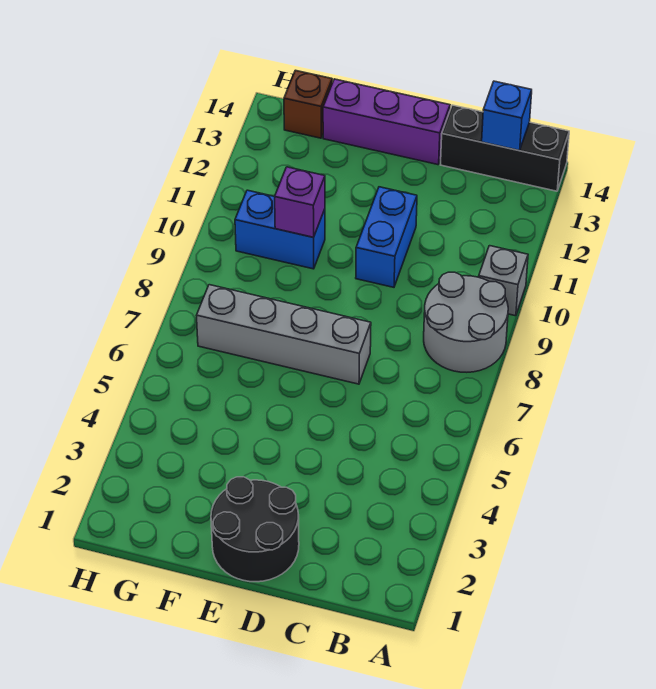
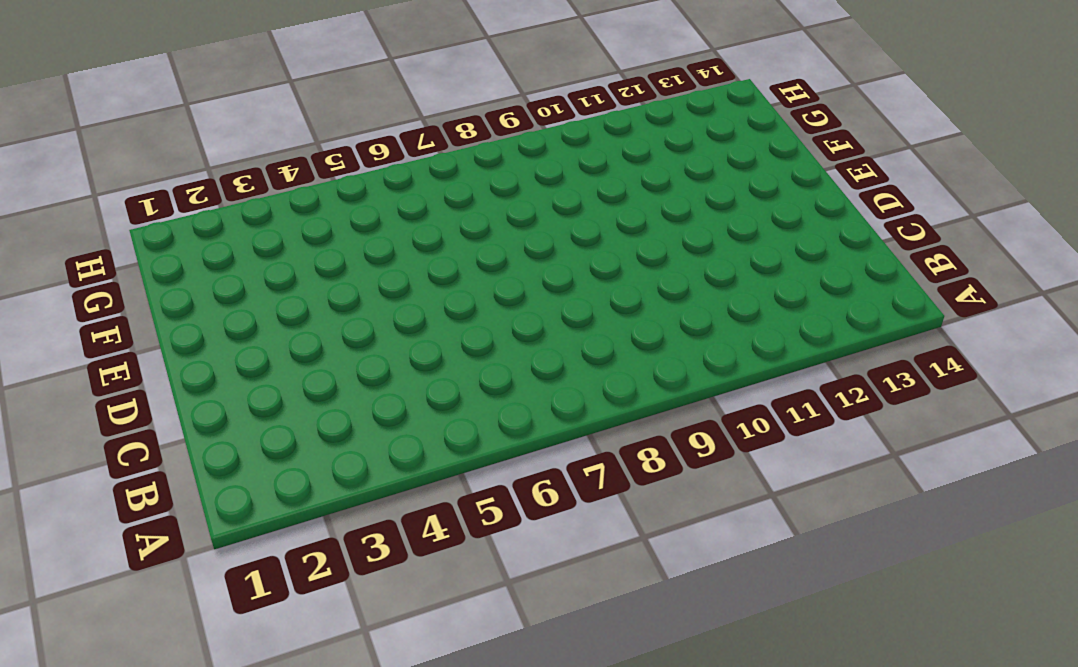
none -> grey round brick A8:B9 level 1
none -> grey brick A10 level 1

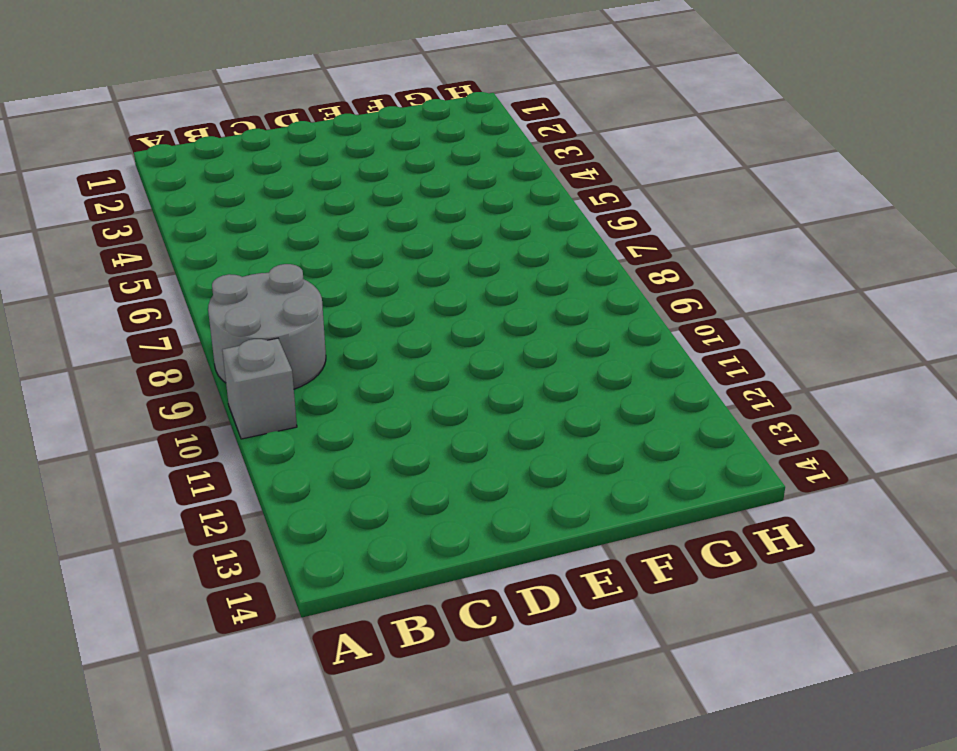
none -> black brick A14:C14 level 1
none -> black round brick D1:E2 level 1

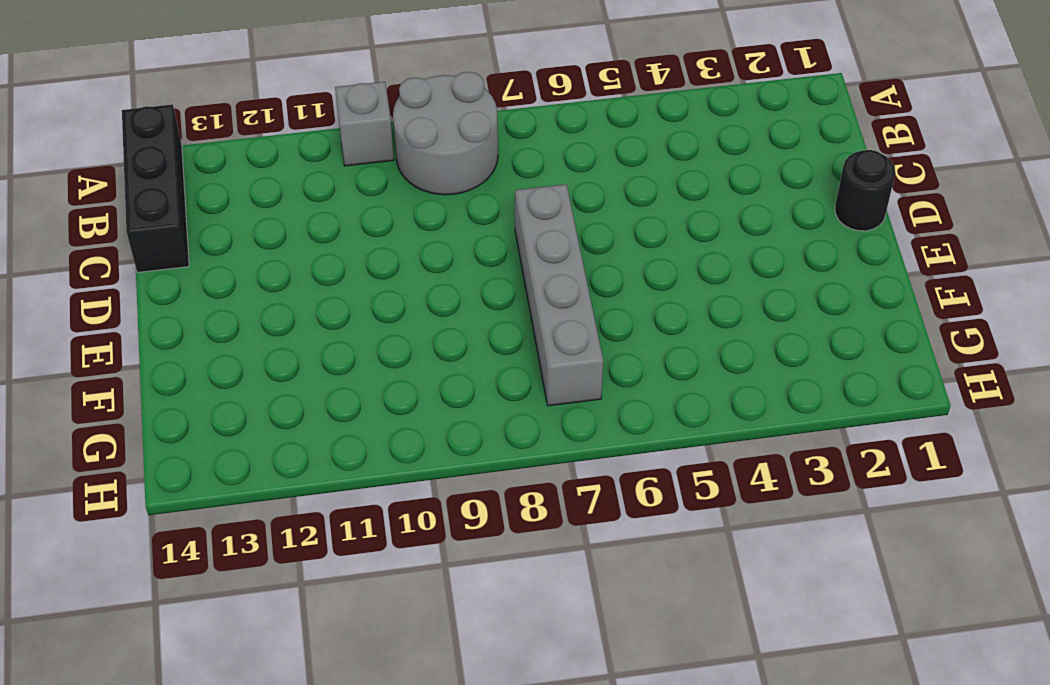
black round brick D1 level 1 -> black round brick D1:E2 level 1
none -> blue brick D10:D11 level 1
none -> purple brick D14:F14 level 1

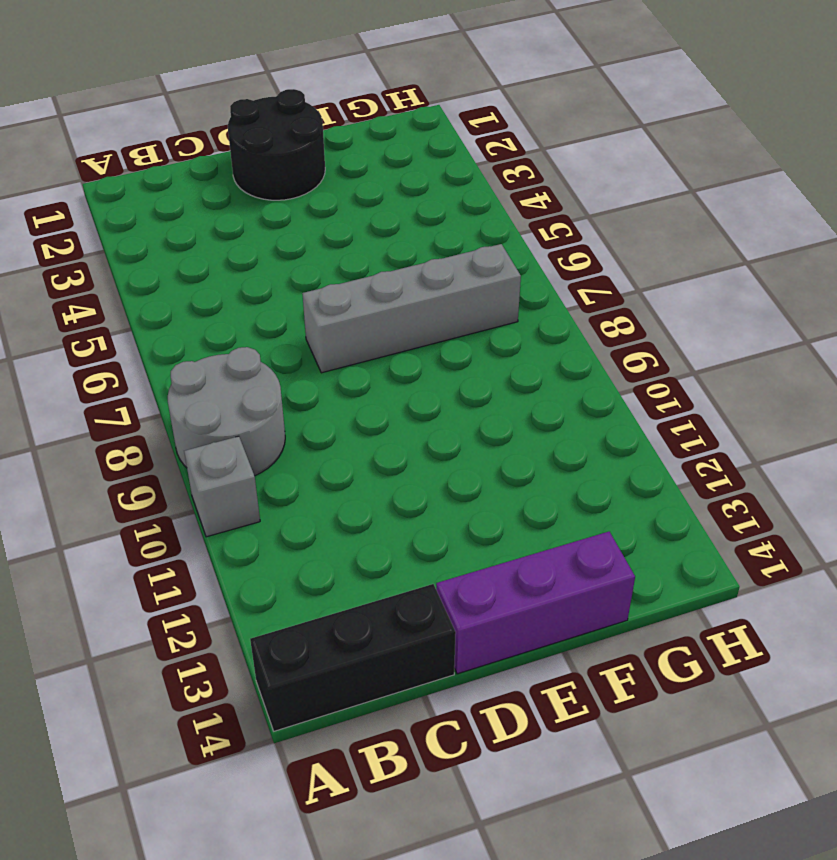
none -> blue brick D10:D11 level 1
none -> blue brick F10:G10 level 1

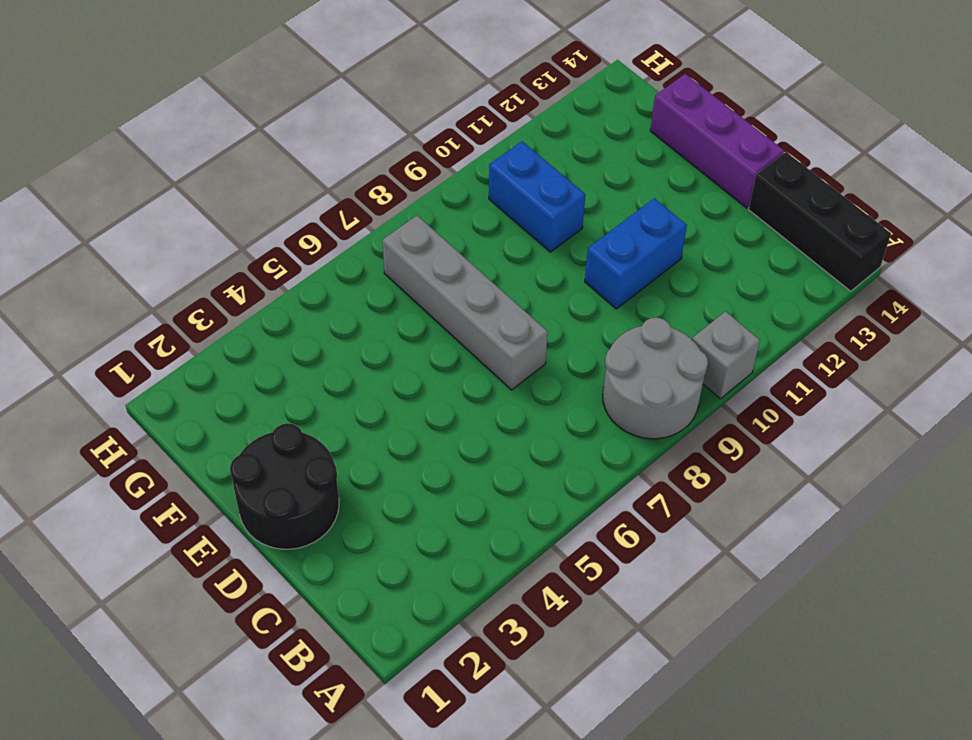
none -> brown brick G14 level 1
none -> blue brick B14 level 2

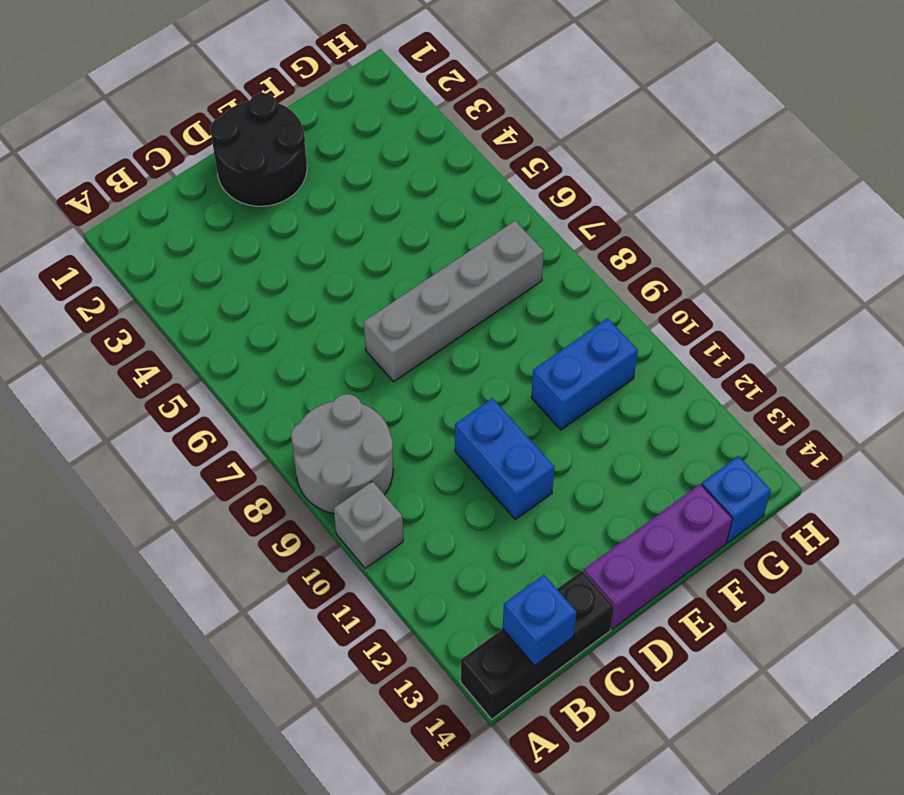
blue brick G14 level 1 -> brown brick G14 level 1
none -> purple brick F10 level 2

